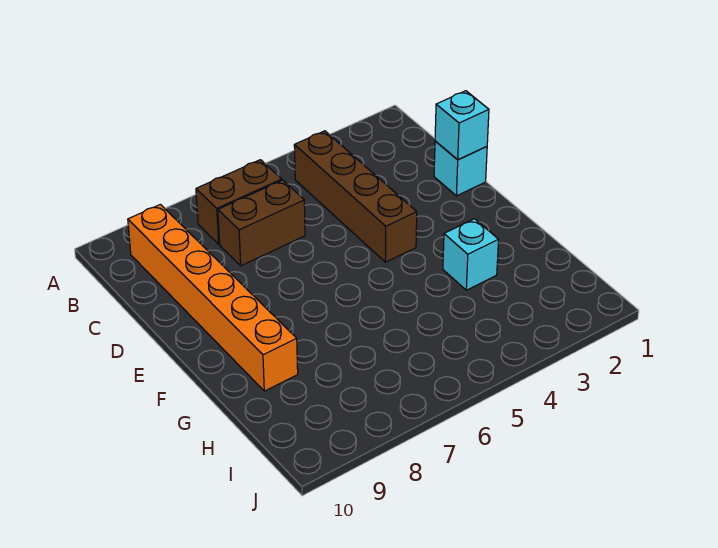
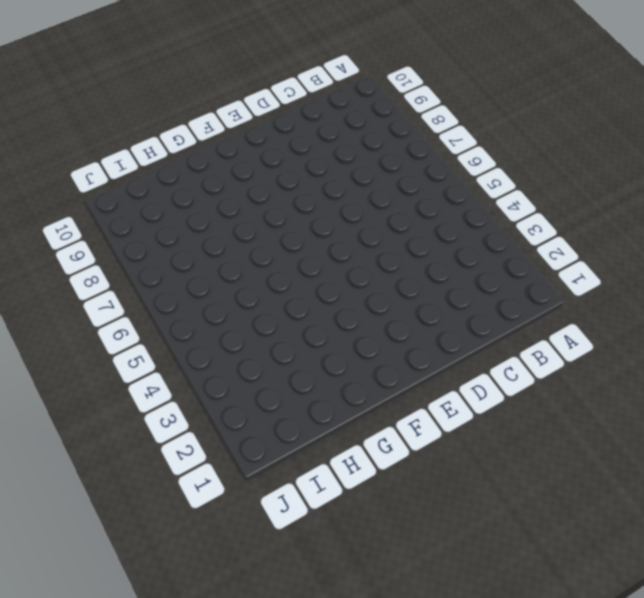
none -> brown brick B4:E4 level 1
none -> brown brick B6:B7 level 1

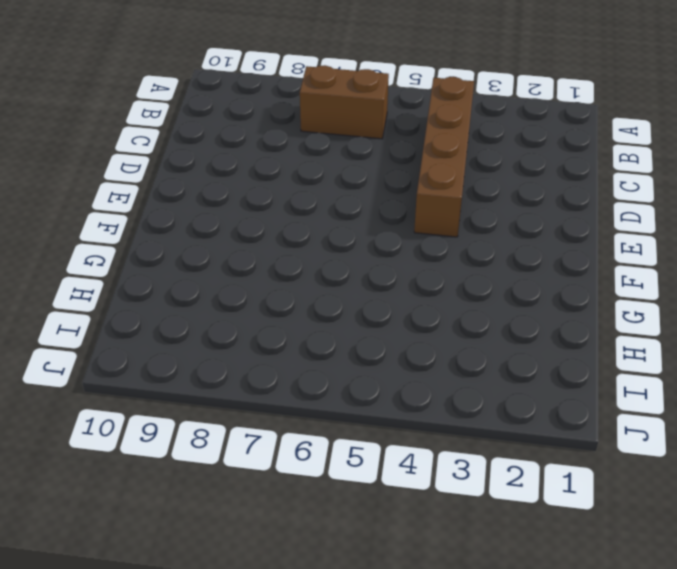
none -> orange brick B9:G9 level 1
none -> brown brick C6:C7 level 1

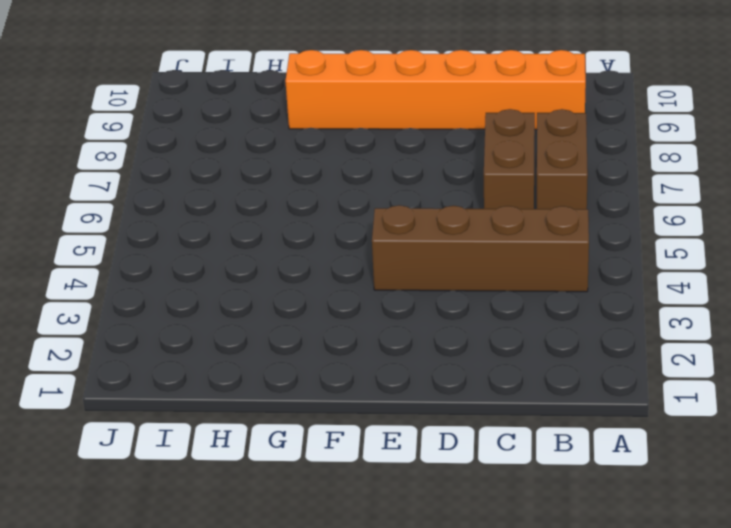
none -> cyan brick D1 level 1
none -> cyan brick G3 level 1

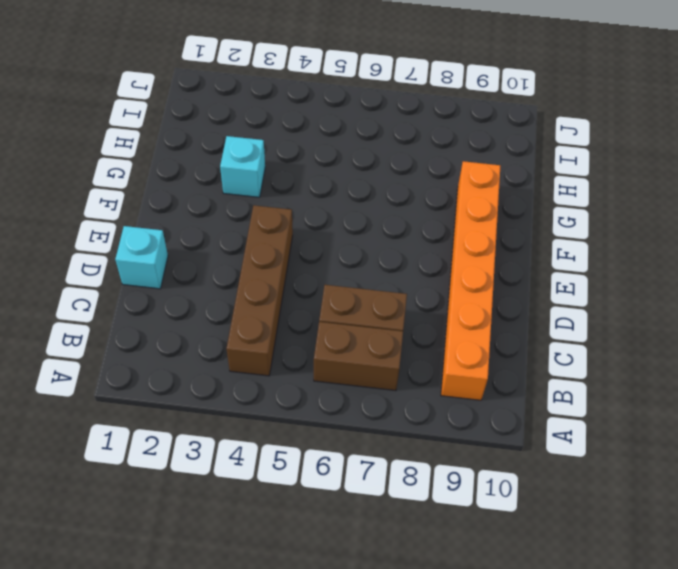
none -> cyan brick D1 level 2

